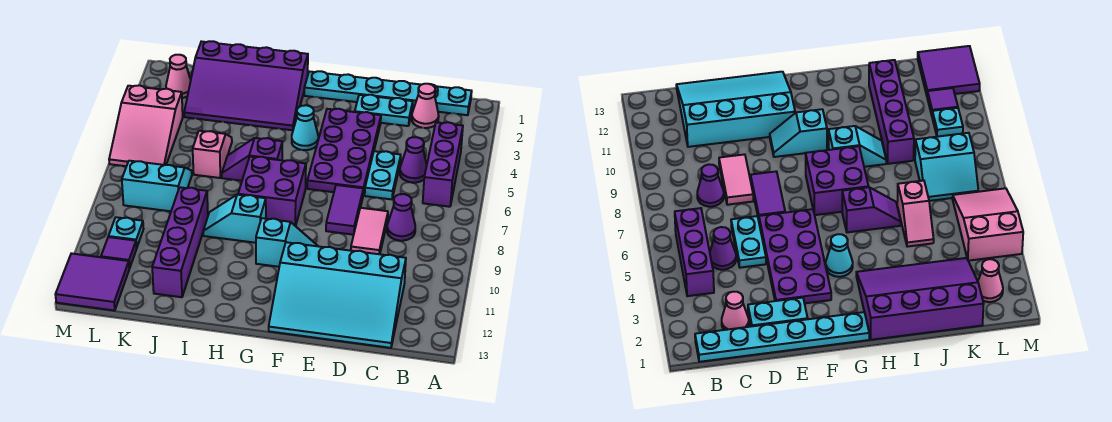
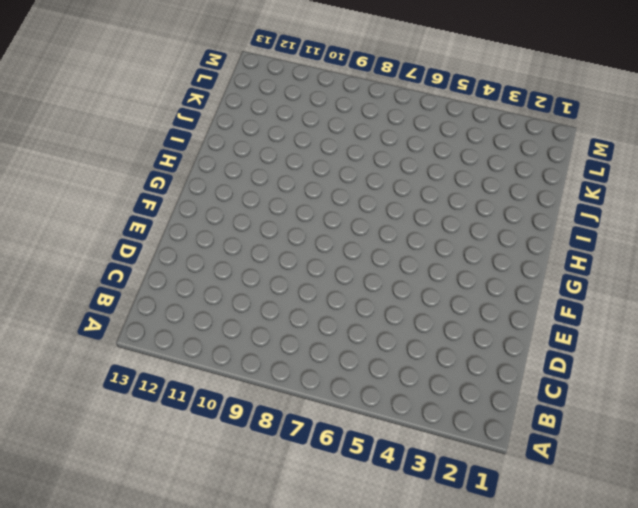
none -> cyan plate B1:G1 level 1
none -> purple brick B4:B6 level 1
none -> pink cone C2 level 1

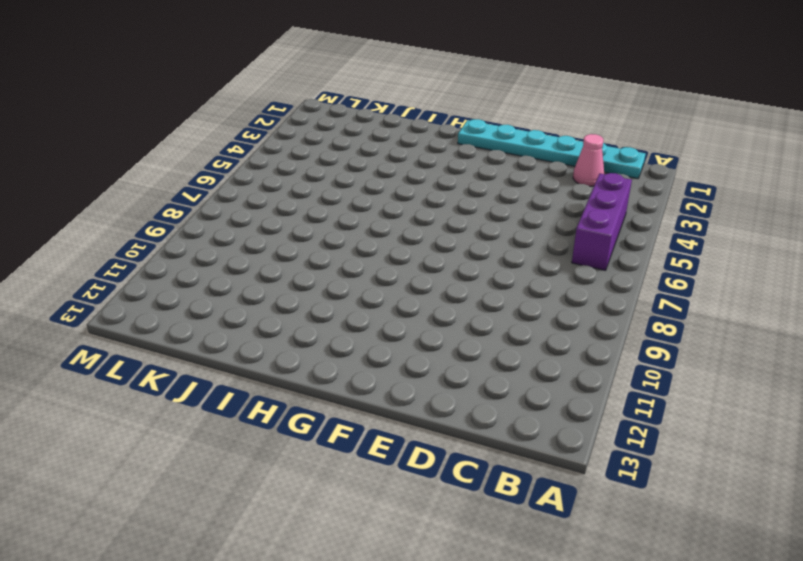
none -> purple cone C5 level 1
none -> purple cone C8 level 1
none -> cyan slope C11:F13 level 1 top 11

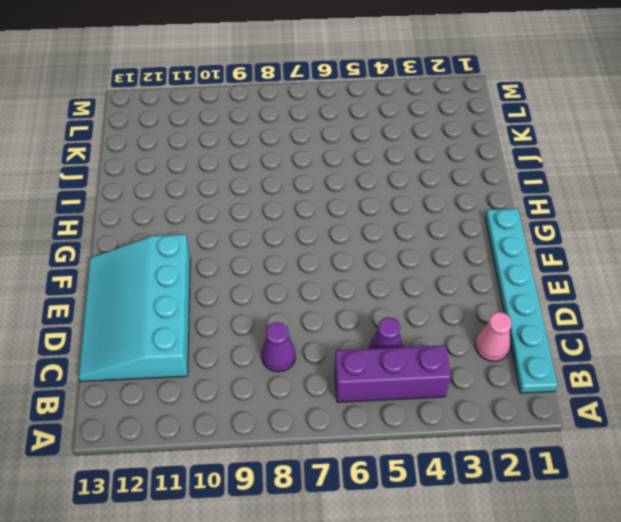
none -> cyan plate D2:E2 level 1
none -> cyan plate D5:D6 level 1
none -> pink tile D8:D9 level 1

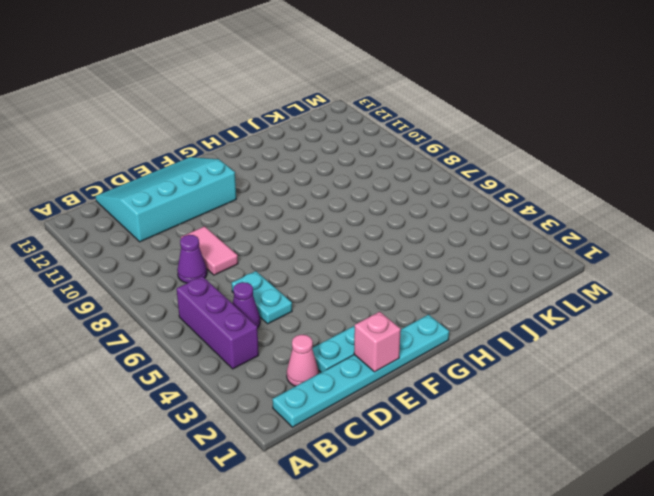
pink brick E1 level 2 -> none
none -> purple plate E3:F6 level 1
none -> purple tile E7:E8 level 1
none -> cyan slope F10:G10 level 1 top G

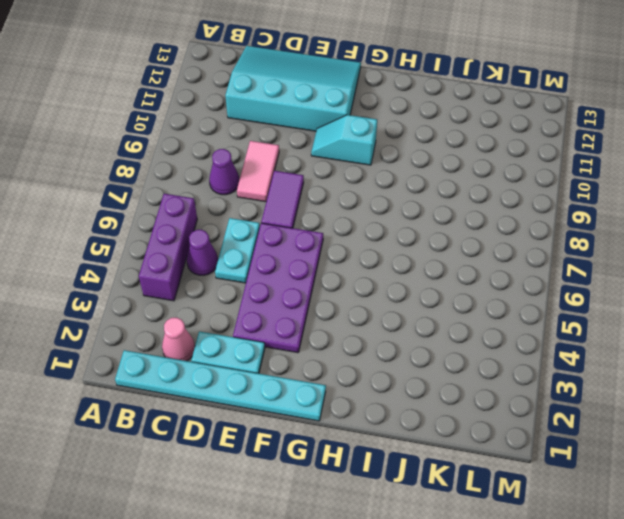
none -> cyan cone G4 level 1
none -> purple brick G7:H8 level 1
none -> purple slope H1:K3 level 1 top 1

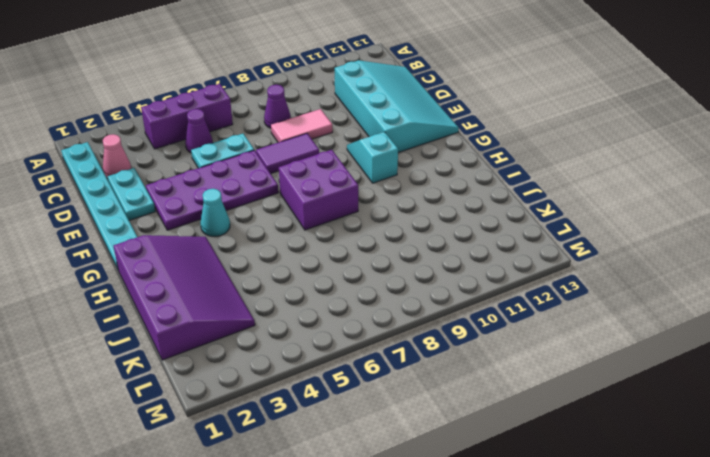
none -> purple slope H6:I6 level 1 top H
none -> cyan slope H9:I9 level 1 top H
none -> pink slope J5:J6 level 1 top 6

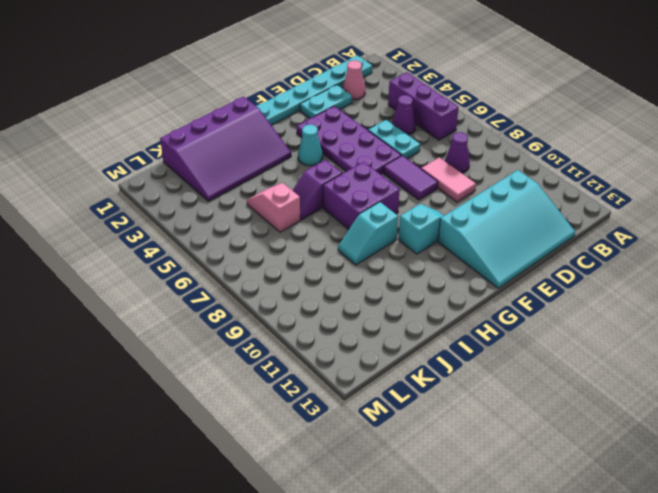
none -> purple brick J9:J12 level 1
none -> cyan slope K7:L8 level 1 top 8
none -> pink cone L2 level 1

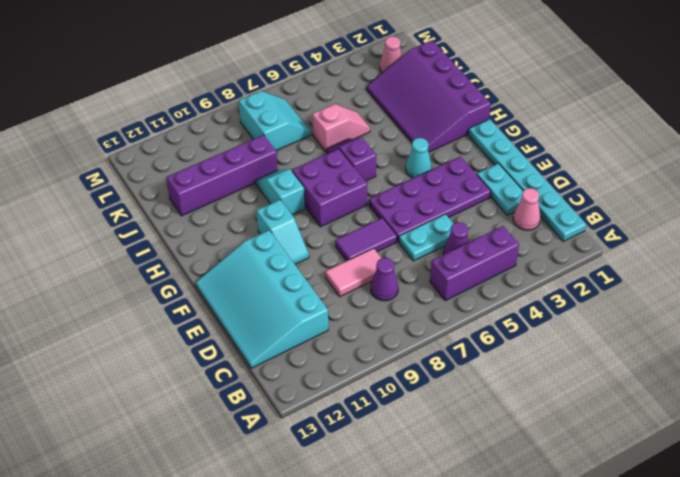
none -> pink slope L4:M6 level 1 top 4
none -> cyan plate L10 level 1
none -> purple tile L11 level 1

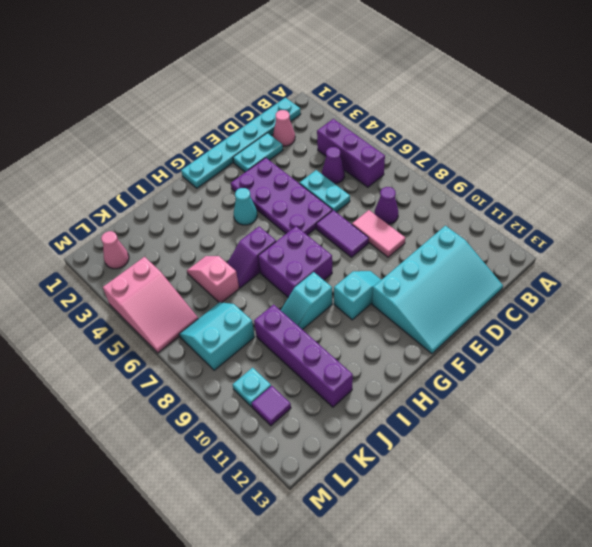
none -> purple slope H1:K3 level 1 top 1
none -> purple tile L12:M13 level 1

